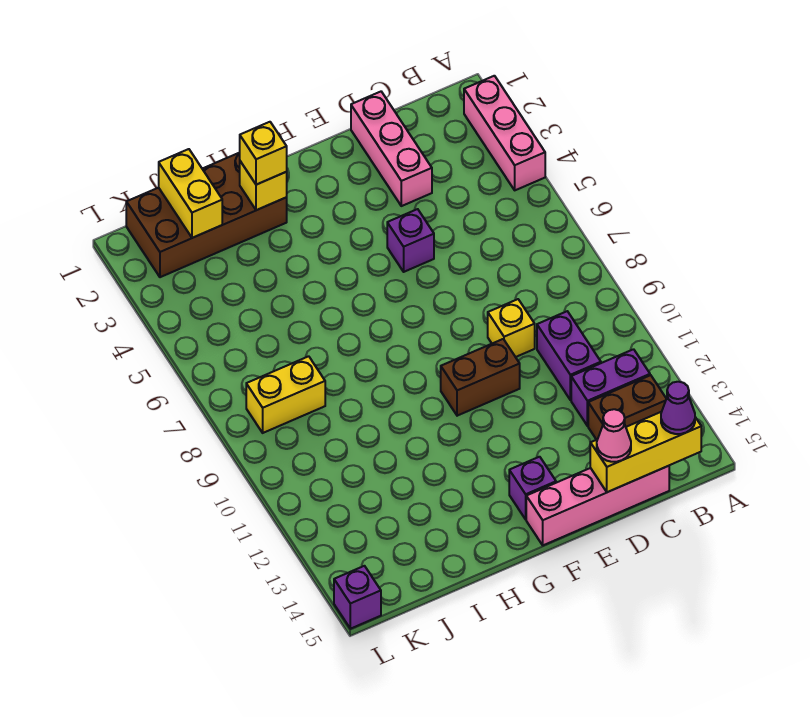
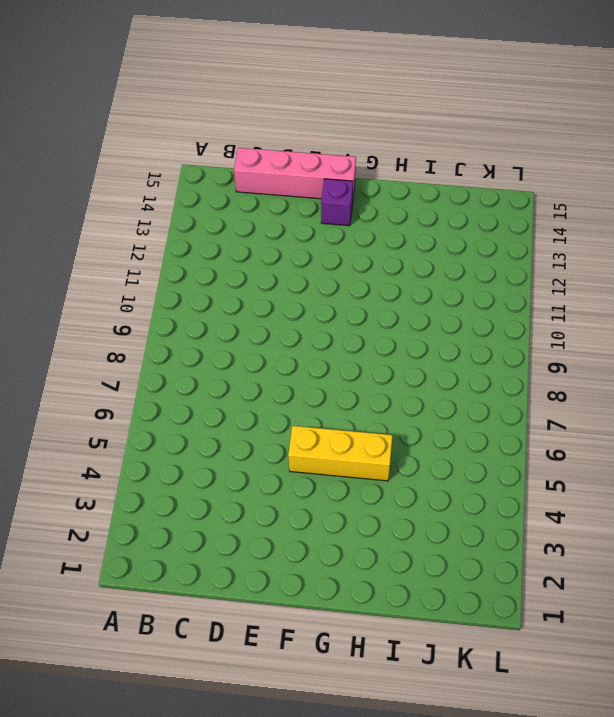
yellow brick F5:H5 level 1 -> yellow brick B15:D15 level 2
none -> pink brick A2:A4 level 1
none -> purple brick B12:C12 level 1
none -> brown brick B13:C13 level 1

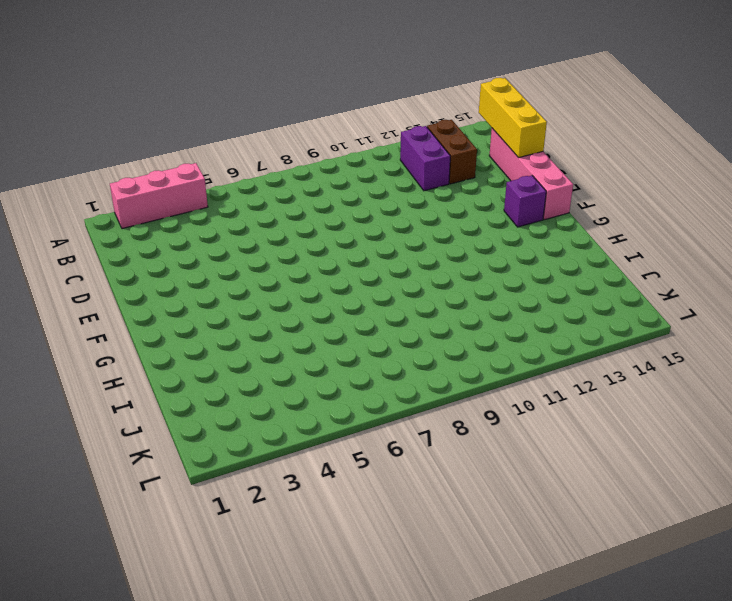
none -> purple brick C10:C11 level 1
none -> pink brick D1:D3 level 1
none -> yellow brick D9 level 1

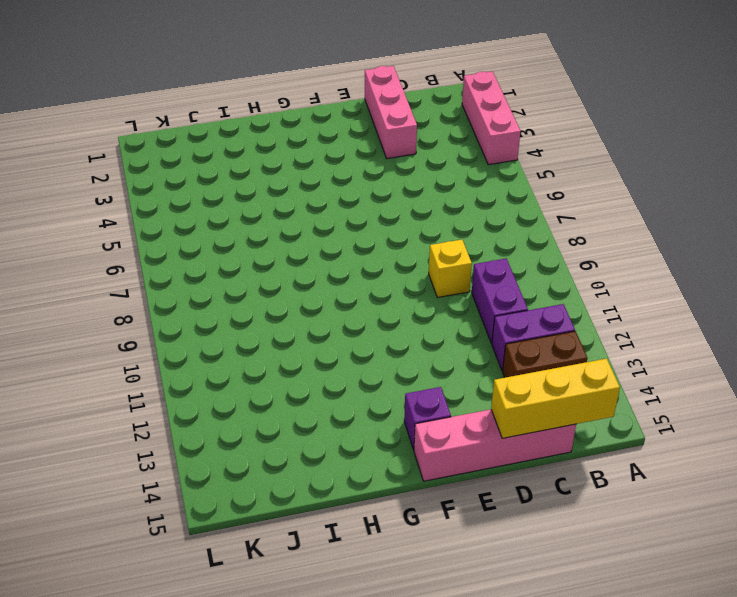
none -> purple brick E5 level 1
none -> brown brick E10:F10 level 1
none -> brown brick H1:K2 level 1

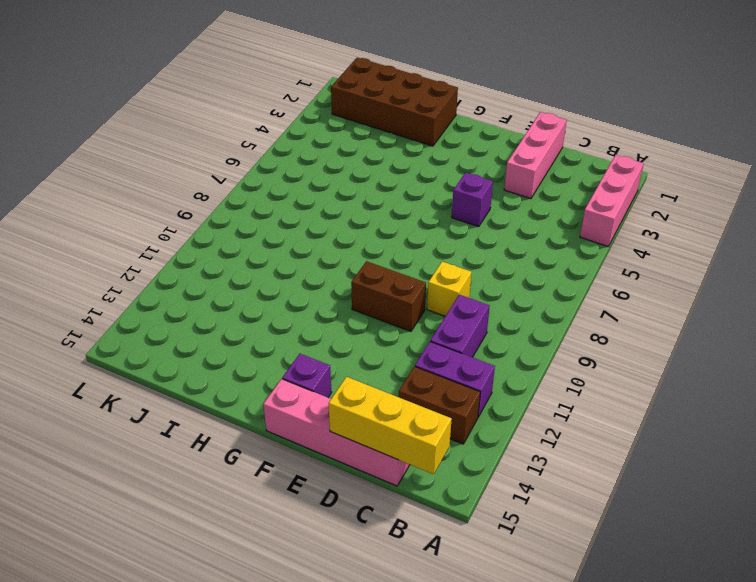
none -> yellow brick J8:K8 level 1
none -> purple brick L15 level 1
none -> yellow brick H2 level 2

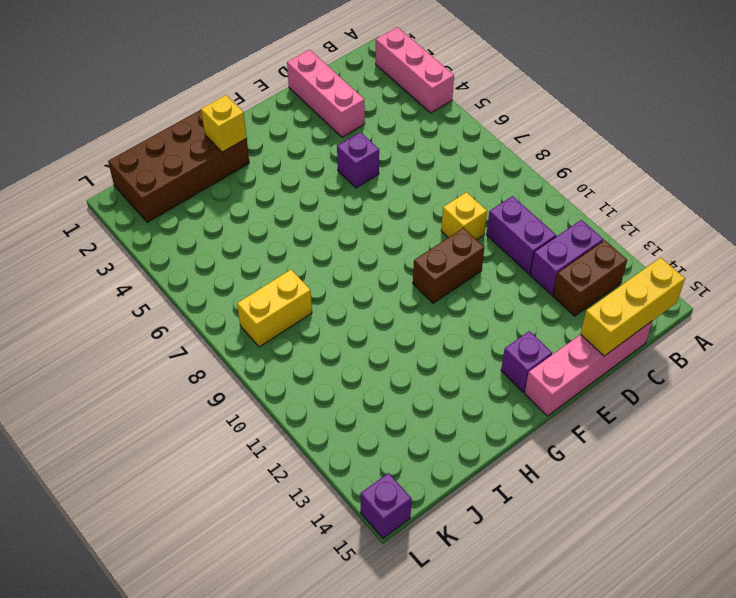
none -> yellow brick J1:J2 level 2
none -> purple cone B15 level 3
none -> pink cone D15 level 3

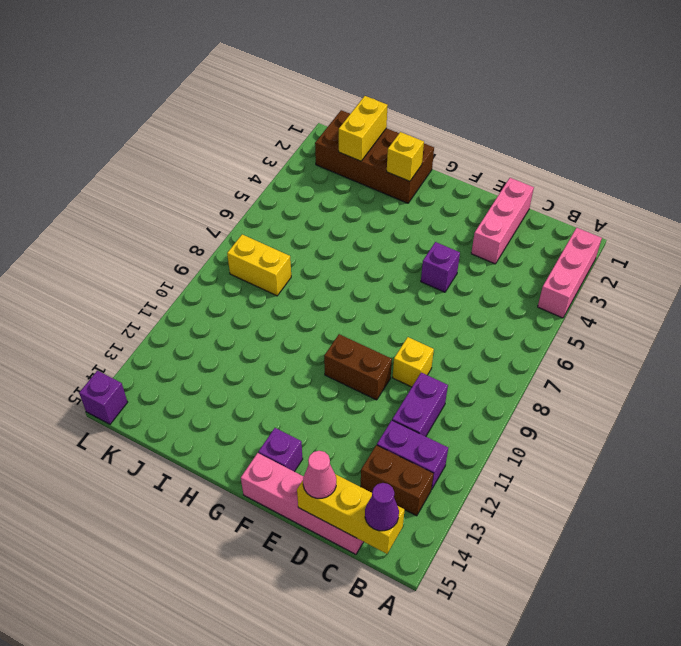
none -> yellow brick H2 level 3

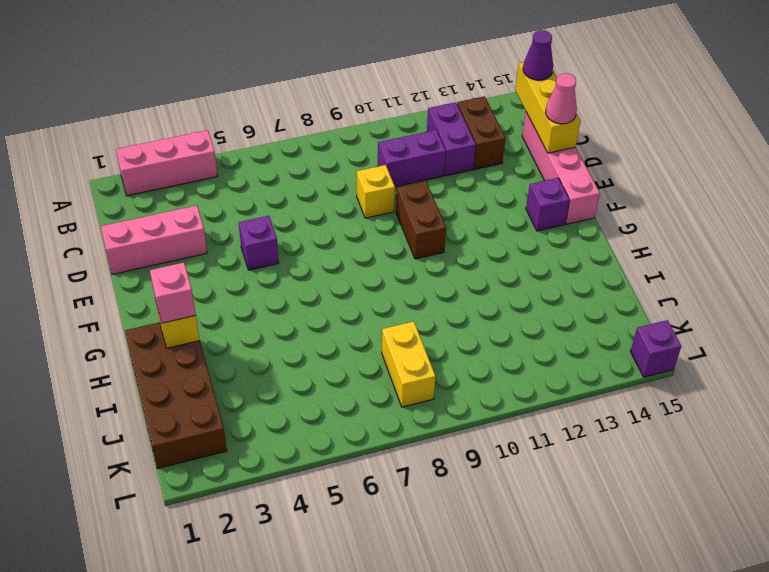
pink brick H2 level 3 -> yellow brick H2 level 3
none -> yellow brick J1:J2 level 2

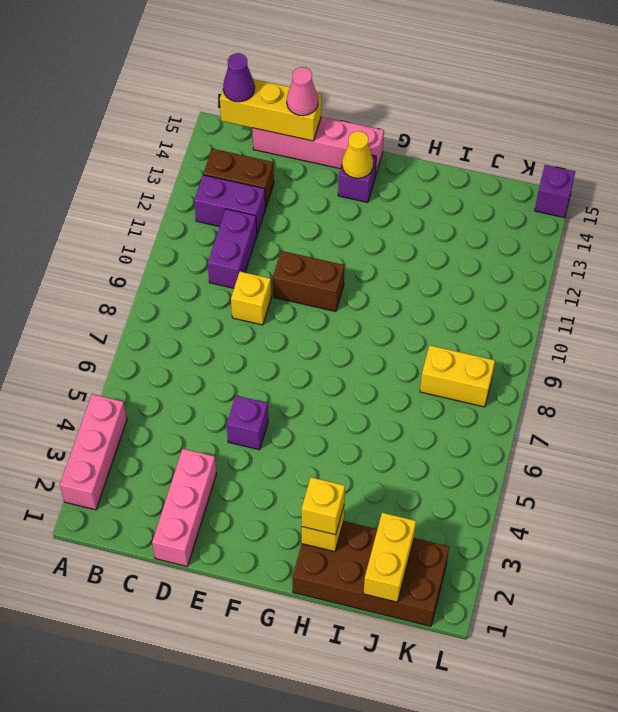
yellow cone F14 level 2 -> none

